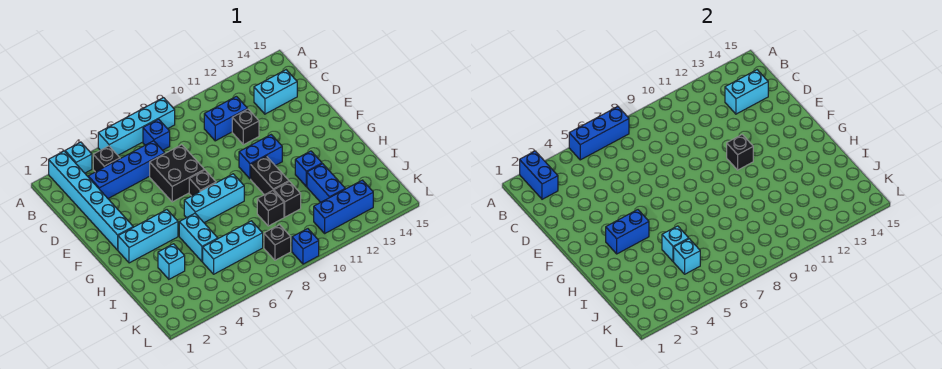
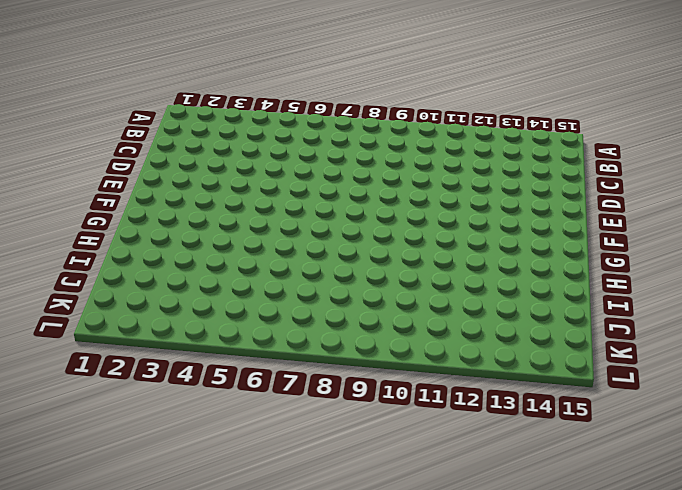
none -> cyan brick A2:F2 level 1
none -> cyan brick A3 level 1
none -> cyan brick A5:A8 level 1
none -> black brick B4 level 1

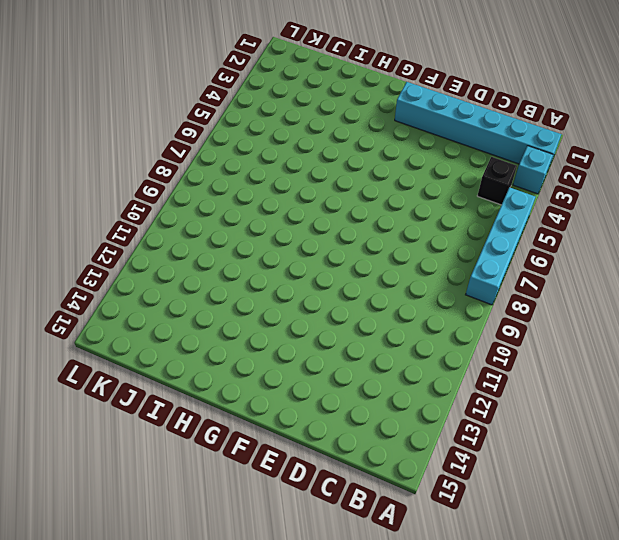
none -> blue brick B7 level 1
none -> blue brick C3:C6 level 1
none -> blue brick C10:C11 level 1
none -> cyan brick C13:C14 level 1

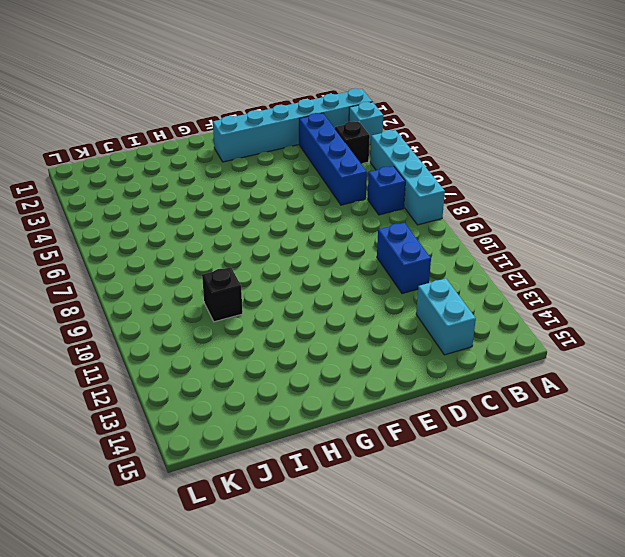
none -> black brick D6:E7 level 1
none -> black brick D11 level 1
none -> black brick F7 level 1
none -> blue brick F10:F11 level 1

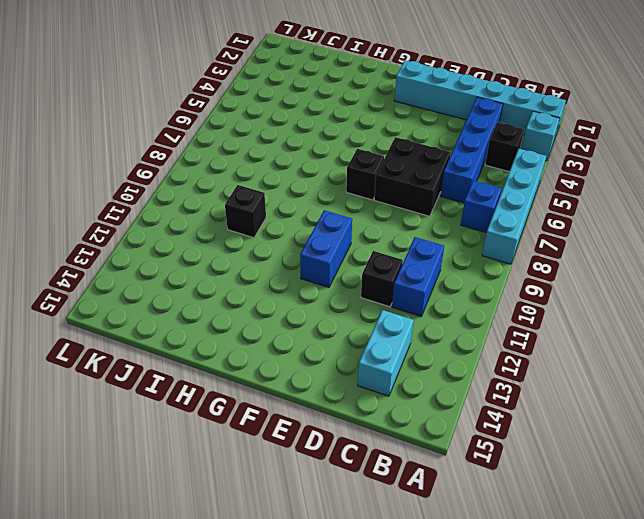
none -> cyan brick G2:G4 level 1
none -> cyan brick G6:G8 level 1
none -> black brick G10:H10 level 1
none -> cyan brick H5:I5 level 1

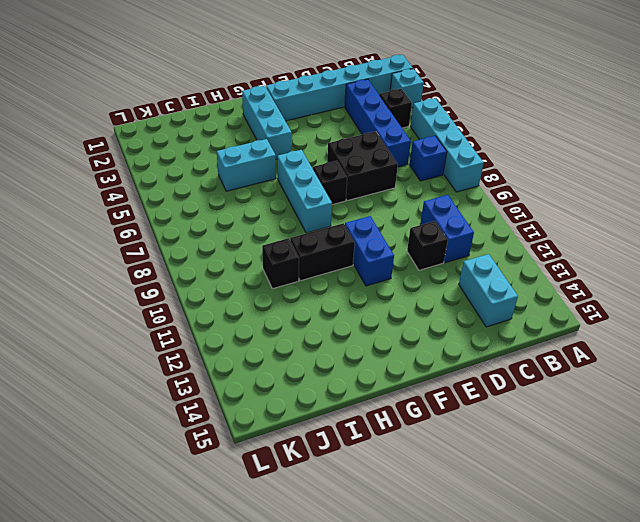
none -> blue brick H12 level 1
none -> cyan brick I3 level 1
none -> black brick I9 level 1
none -> blue brick I12:J12 level 1

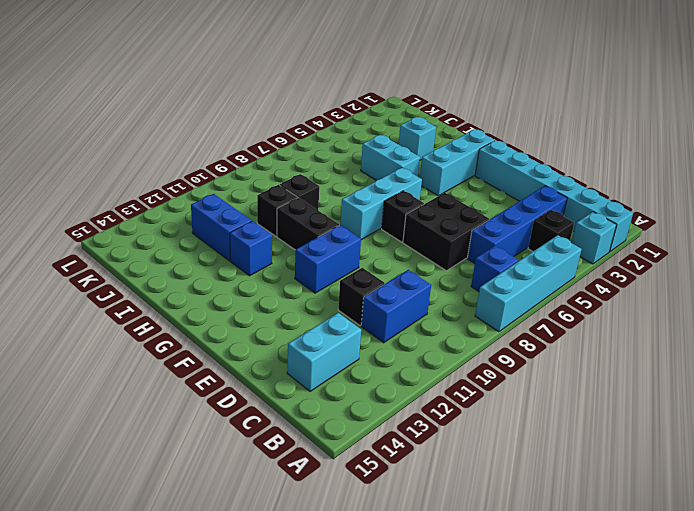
none -> cyan brick J5:J7 level 1
none -> black brick K8 level 1
none -> blue brick K11:K13 level 1
none -> blue brick L9 level 1

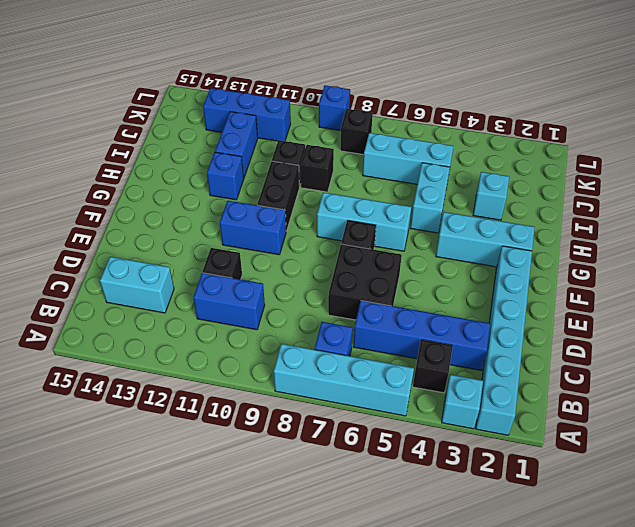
none -> blue brick A2:B2 level 2
none -> blue brick A5:A7 level 2
none -> cyan brick C13:C14 level 2
none -> black brick F11 level 2

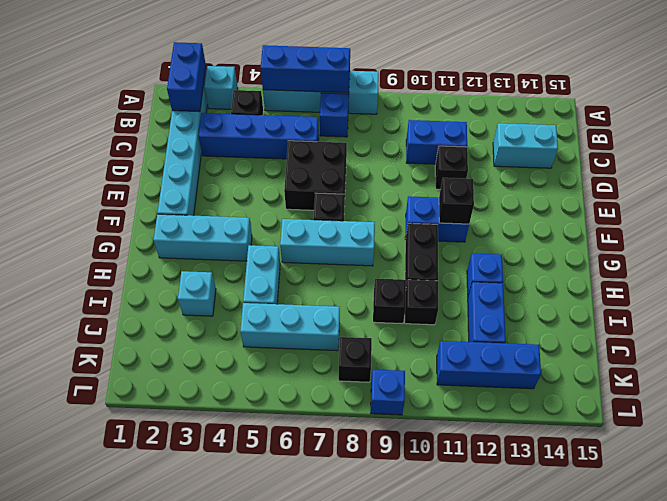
none -> cyan brick C13:C14 level 2
none -> blue brick G3:G4 level 2
none -> cyan brick I5 level 2
none -> cyan brick J5 level 2

